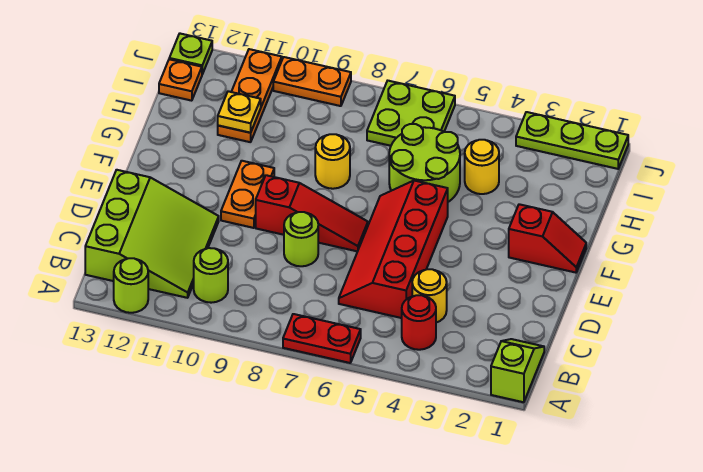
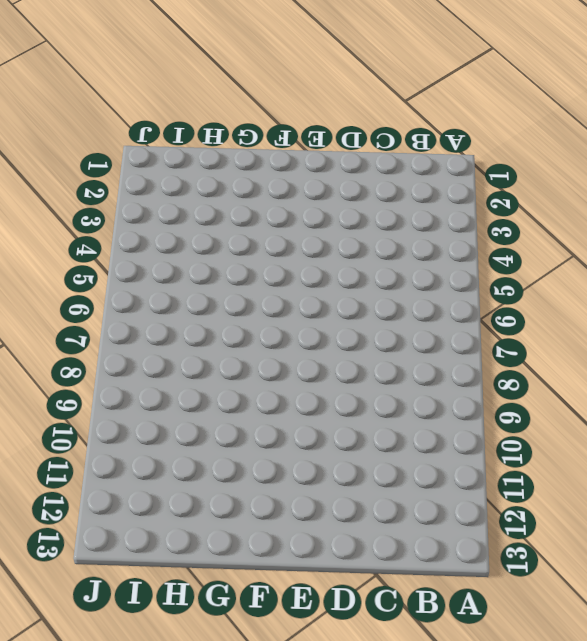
none -> lime slope A1:B1 level 1 top A
none -> red plate A6:A7 level 1
none -> lime round brick A12 level 1

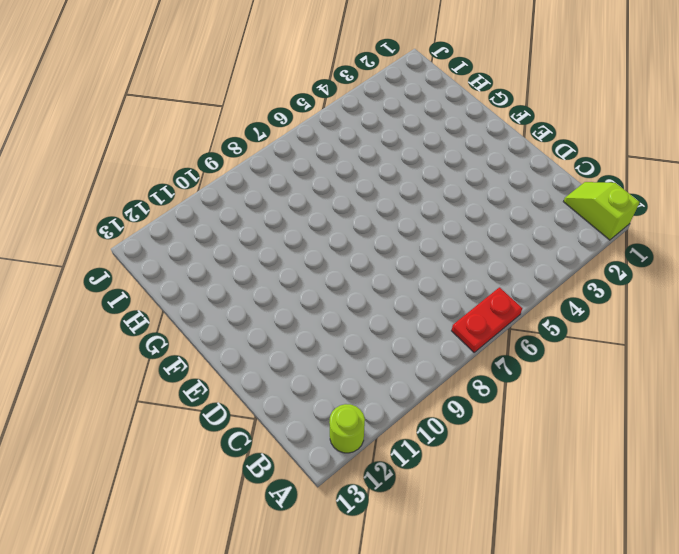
none -> red round brick B4 level 1
none -> lime round brick B10 level 1
none -> lime slope B11:D13 level 1 top 13

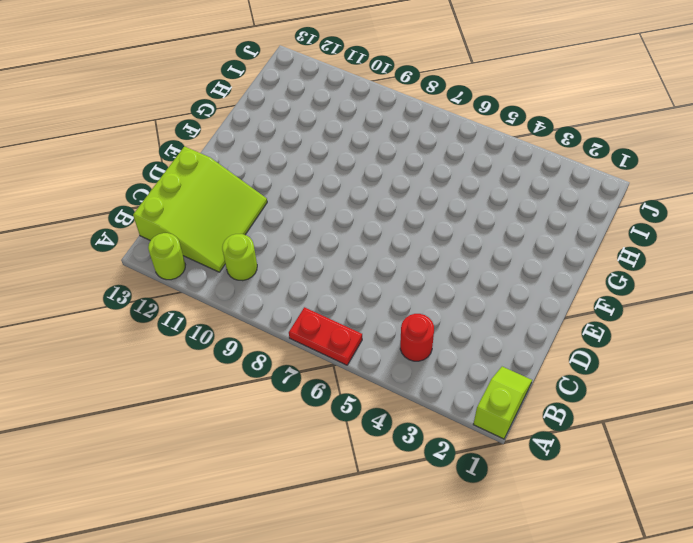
none -> yellow round brick C4 level 1
none -> red slope C5:F6 level 1 top 5
none -> lime round brick D8 level 1

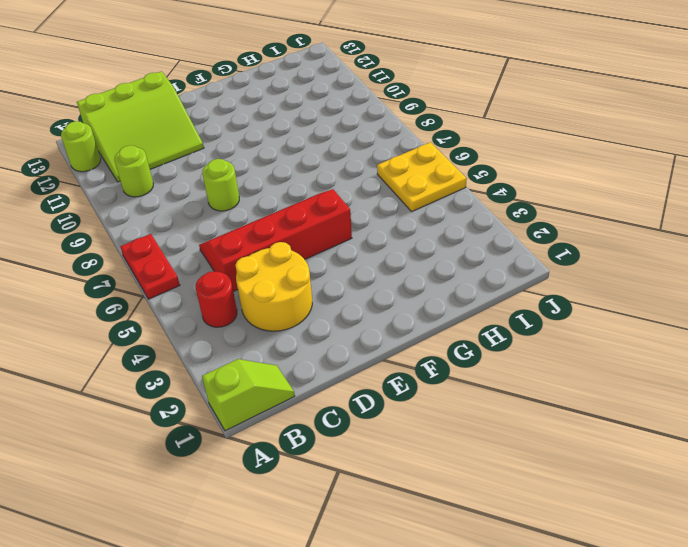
yellow round brick C3:D4 level 1 -> yellow round brick C4 level 1
yellow plate I5:J6 level 1 -> lime plate I6:J7 level 1
none -> red slope E7:E9 level 1 top 9
none -> orange plate E10:F10 level 1
none -> red slope F1:F2 level 1 top 2

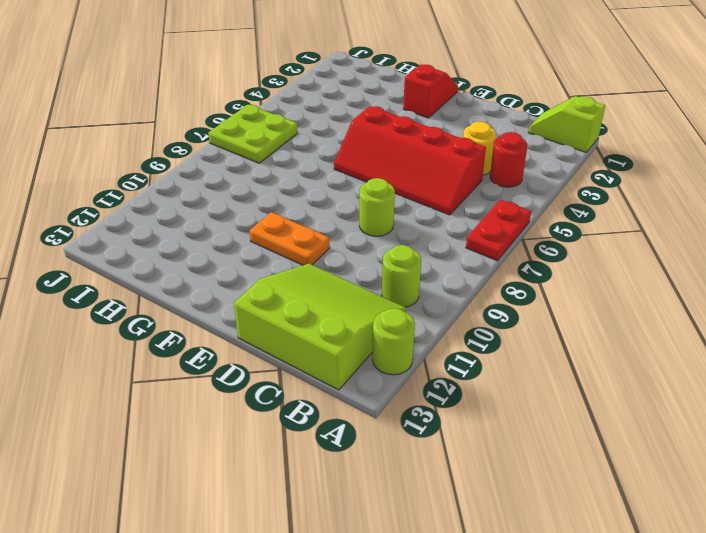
none -> red slope E7:E9 level 1 top 9
none -> lime round brick G5:H6 level 1
none -> yellow round brick G8 level 1

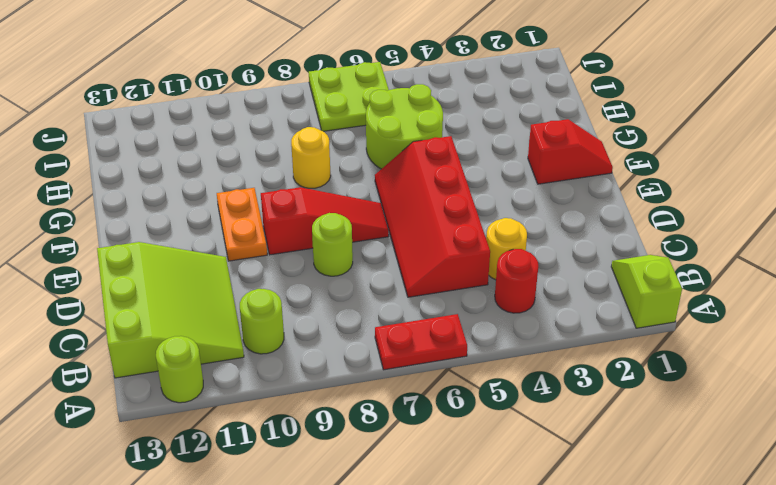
none -> yellow round brick H4 level 1
none -> orange plate H11:J11 level 1
none -> orange plate I13 level 1

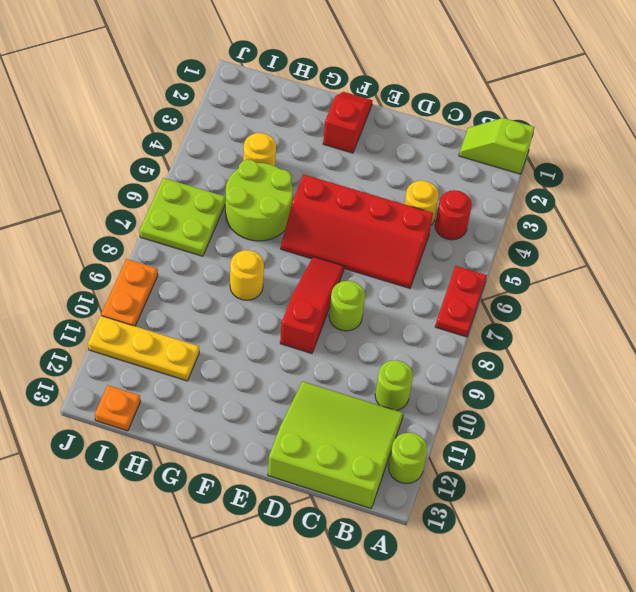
yellow plate H11:J11 level 1 -> orange plate H11:J11 level 1
none -> orange plate E10:F10 level 1
none -> lime plate J1:J3 level 1
none -> lime plate J13 level 1

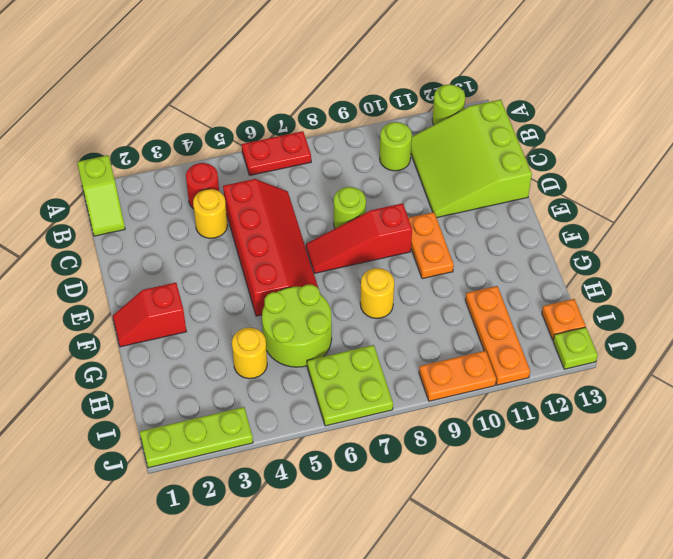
none -> yellow plate H11 level 2

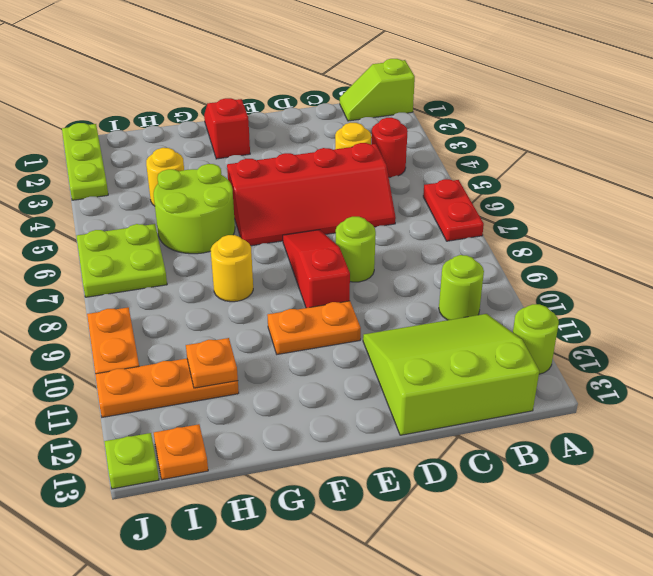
orange plate H11 level 2 -> yellow plate H11 level 2

